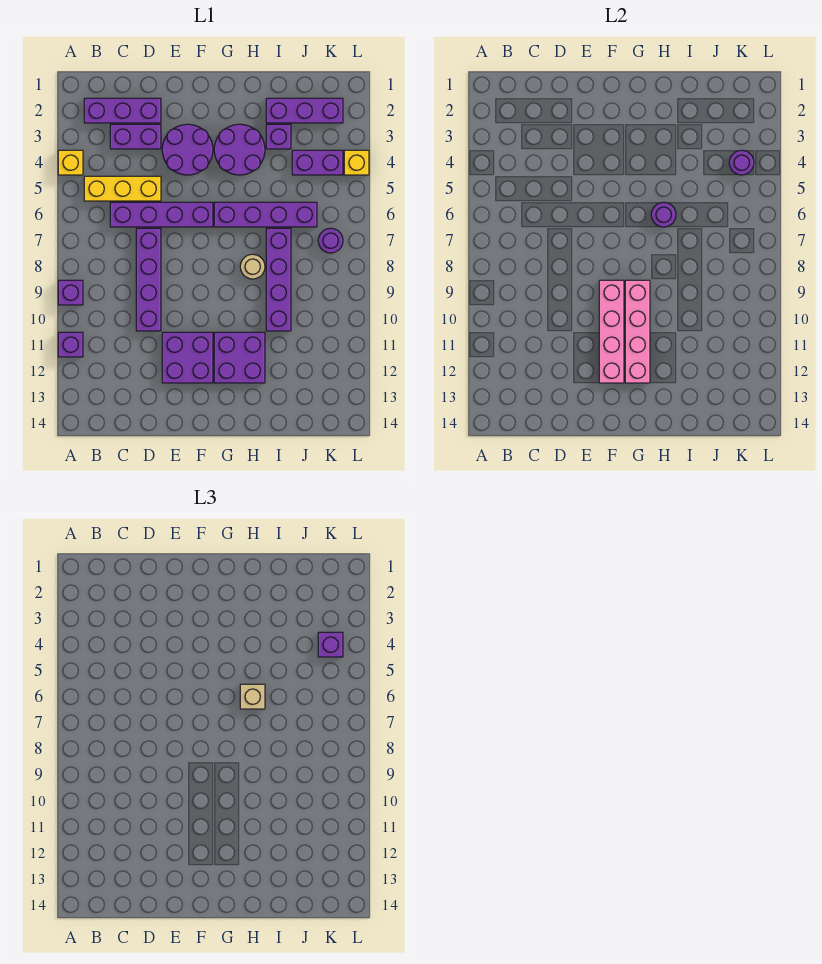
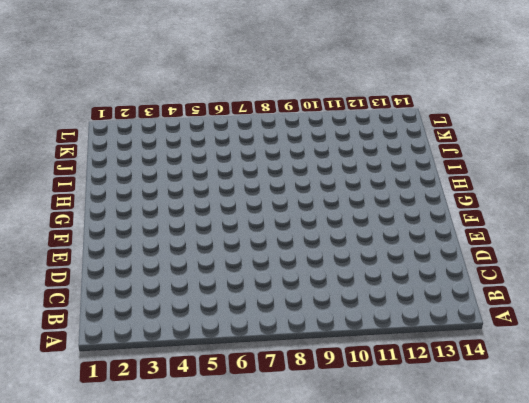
none -> yellow brick A4 level 1
none -> purple brick A9 level 1
none -> purple brick A11 level 1

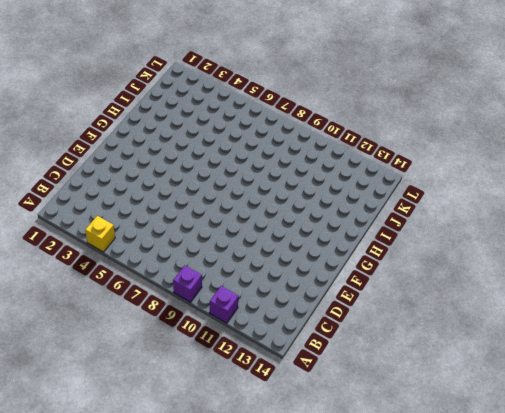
none -> purple brick B2:D2 level 1
none -> yellow brick B5:D5 level 1
none -> purple brick C3:D3 level 1

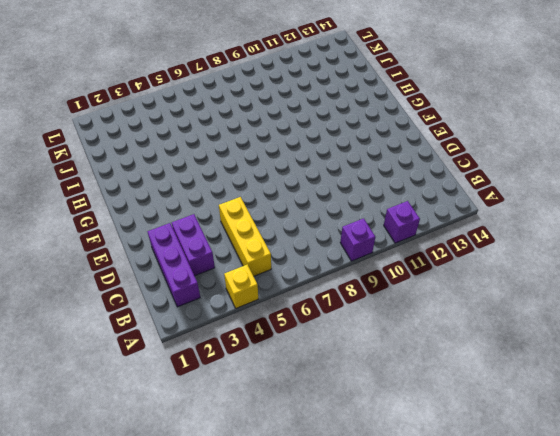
none -> purple brick C6:F6 level 1
none -> purple brick D7:D10 level 1
none -> purple round brick E3:F4 level 1

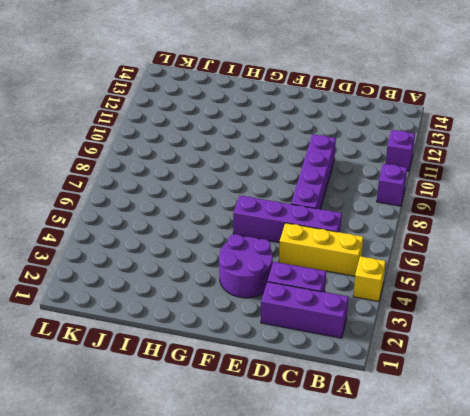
none -> purple brick E11:F12 level 1
none -> purple round brick G3:H4 level 1
none -> purple brick G6:J6 level 1

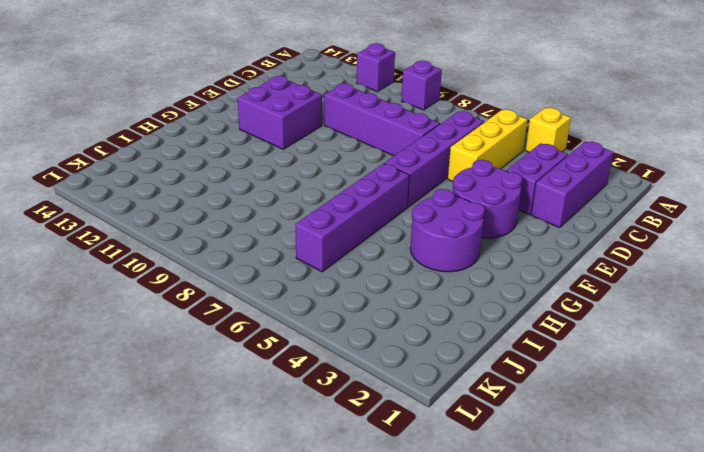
none -> purple brick G11:H12 level 1
none -> tan round brick H8 level 1
none -> purple brick I2:K2 level 1

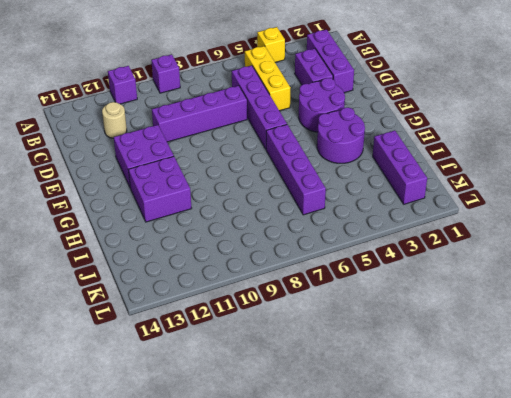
tan round brick C12 level 1 -> tan round brick H8 level 1
none -> purple brick I3 level 1
none -> purple brick I7:I10 level 1
none -> purple brick J4:K4 level 1

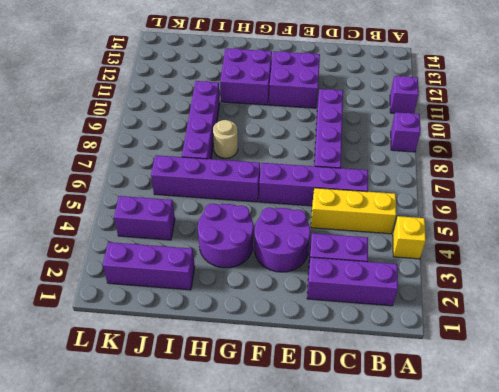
none -> purple brick I3 level 1
none -> purple round brick K7 level 1
none -> yellow brick L4 level 1

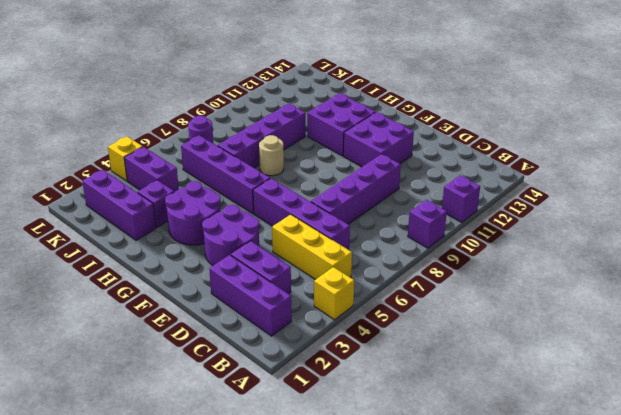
none -> pink brick F9:F12 level 2
none -> pink brick G9:G12 level 2
none -> purple round brick H6 level 2

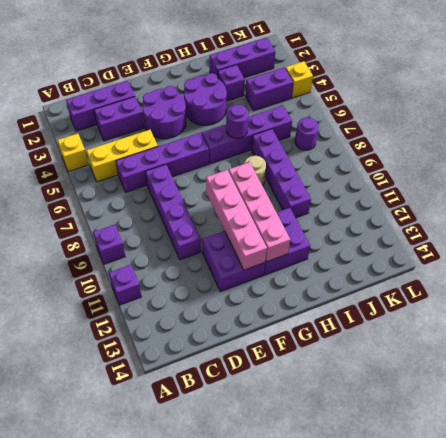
none -> purple round brick K4 level 2
none -> tan brick H6 level 3
none -> purple brick K4 level 3

